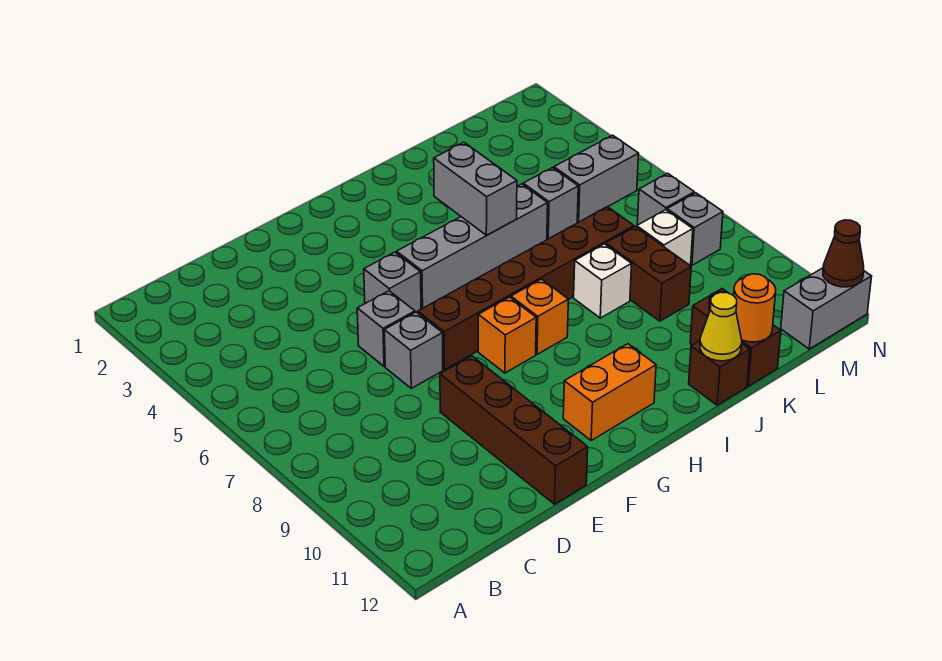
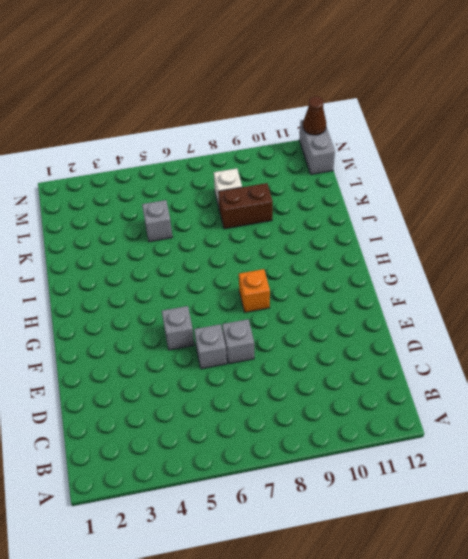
none -> brown brick E9:E12 level 1
none -> brown brick F7:K7 level 1
none -> grey brick G5:J5 level 1

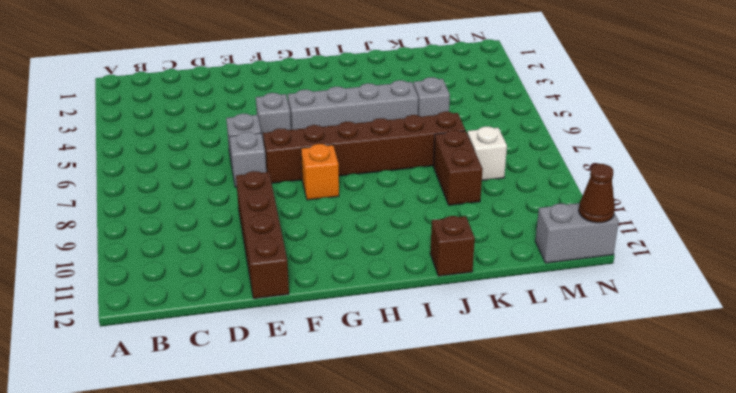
none -> orange brick G11:H11 level 1
none -> orange brick H8 level 1
none -> white brick J8 level 1

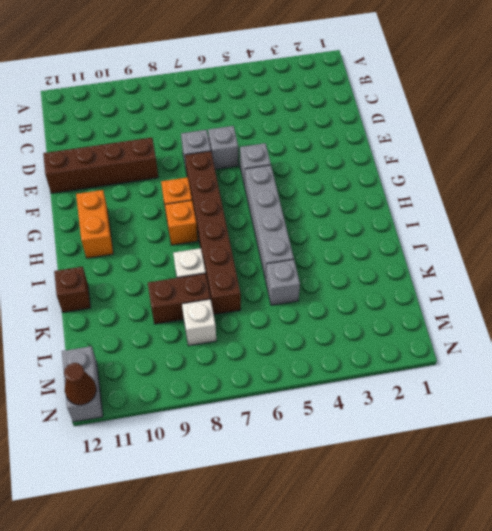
none -> brown brick K11:K12 level 1
none -> grey brick L5:M5 level 1
none -> grey brick M7 level 1

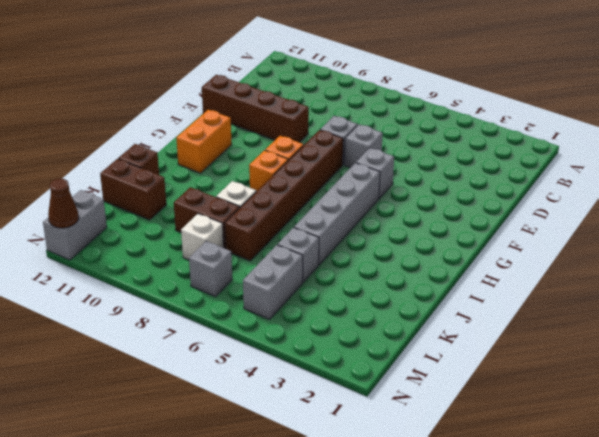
none -> grey brick M8 level 1
none -> grey brick I4:I5 level 2
none -> yellow cone J12 level 2

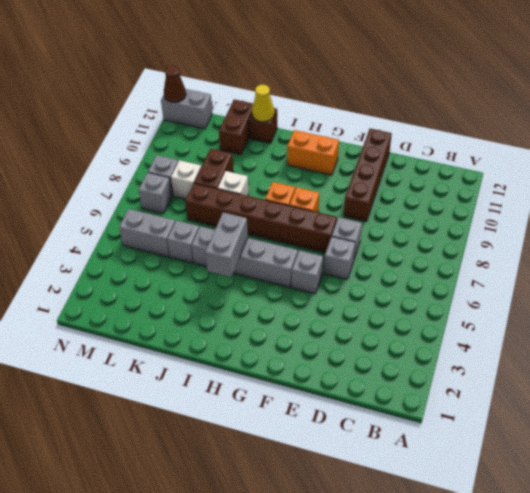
none -> orange round brick K12 level 2

